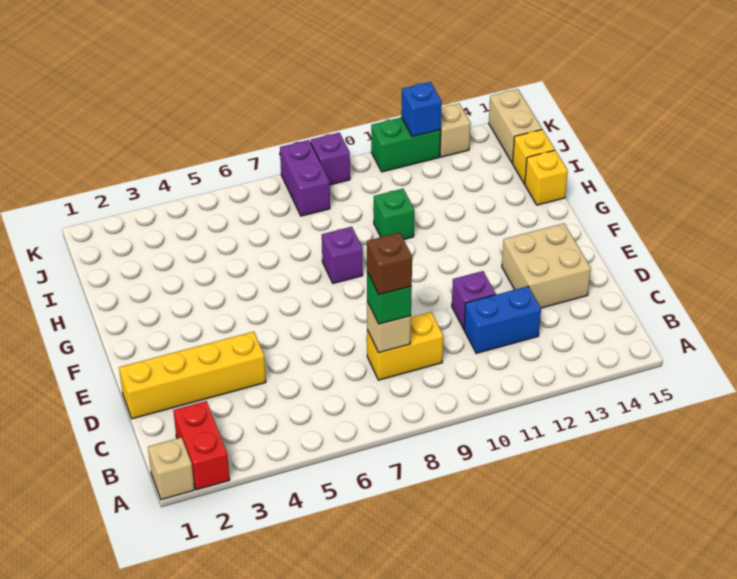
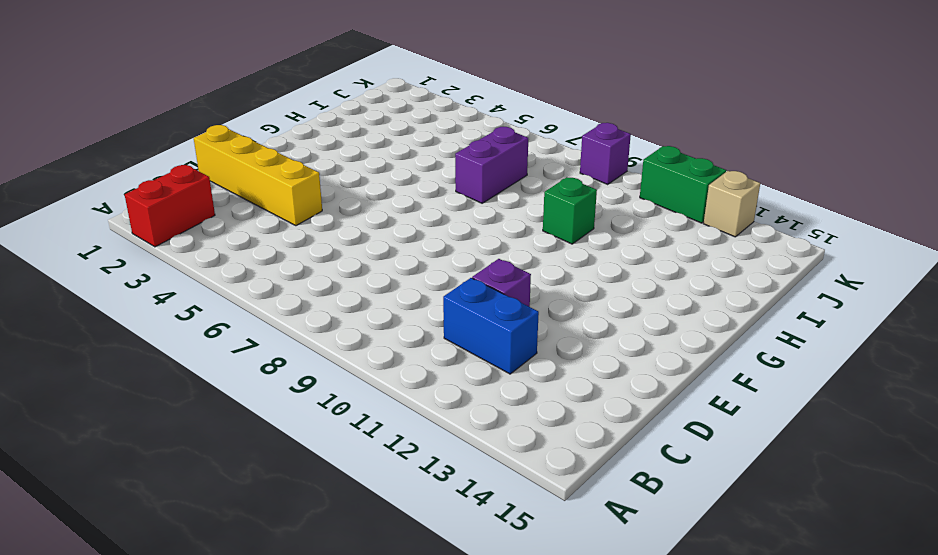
purple brick H7:I7 level 1 -> purple brick J8:K8 level 1
none -> tan brick A1 level 1
none -> yellow brick C8:C9 level 1
none -> tan brick D13:E14 level 1

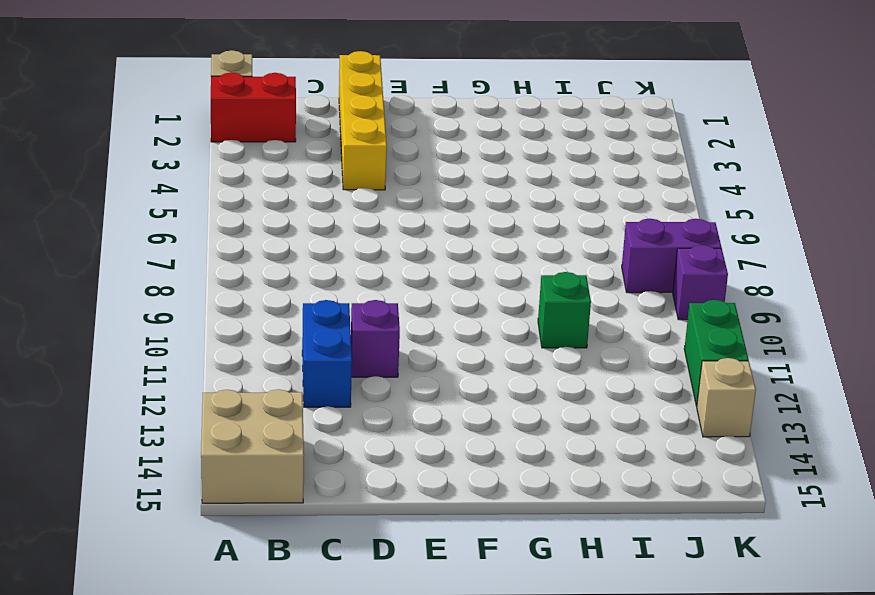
tan brick A14:B15 level 1 -> tan brick D13:E14 level 1
none -> yellow brick C8:C9 level 1
none -> purple brick G8 level 1
none -> yellow brick H15 level 1

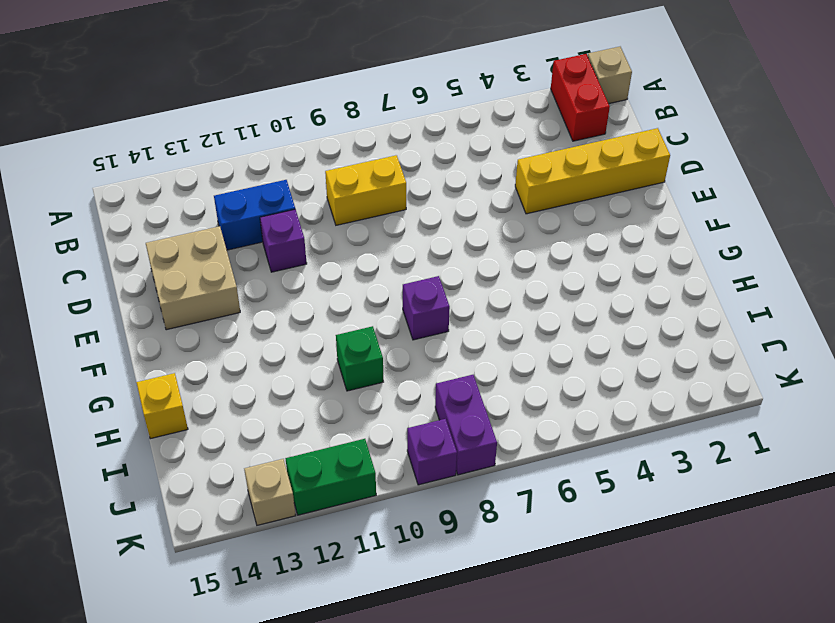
none -> yellow brick I15 level 1
none -> tan brick J15:K15 level 1
none -> tan brick C8 level 2

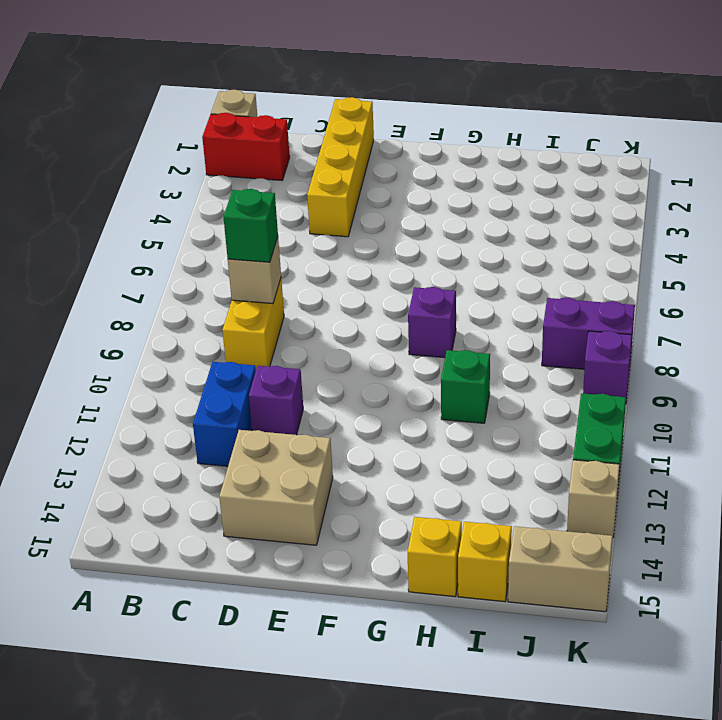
none -> blue brick K12 level 2
none -> brown brick C8 level 4

